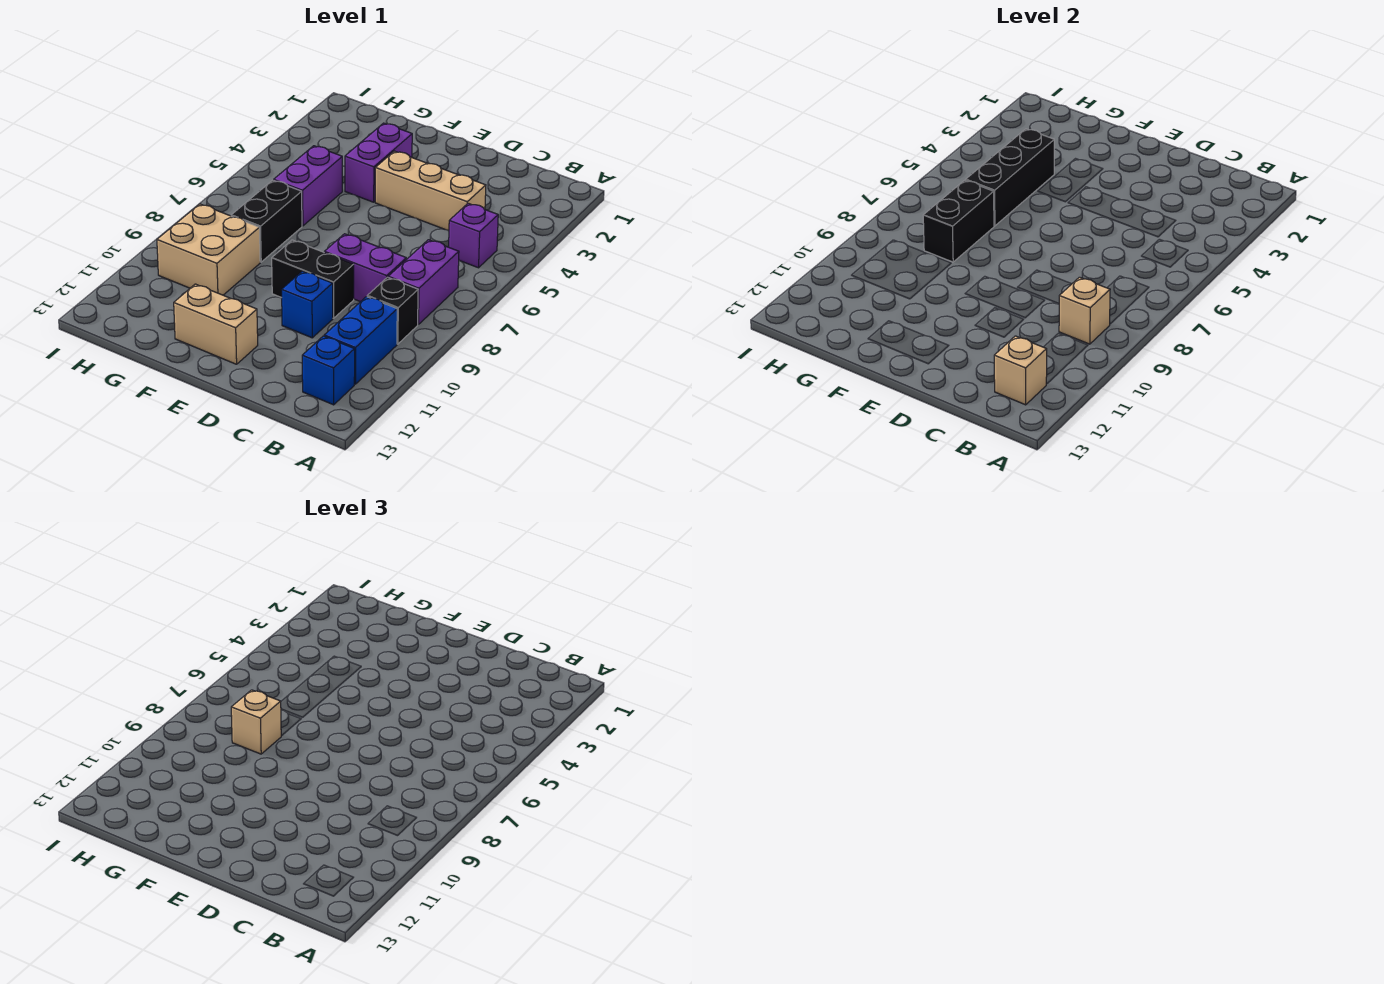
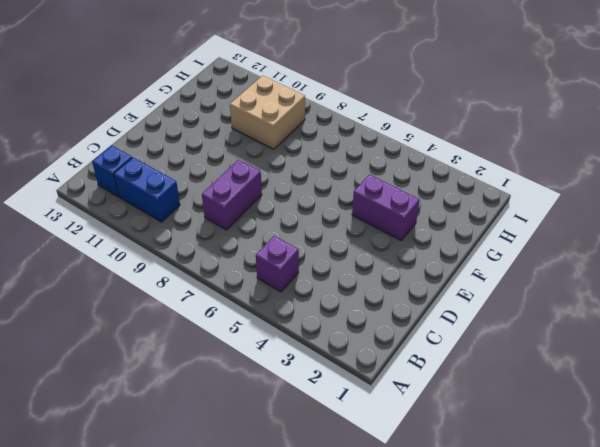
none -> purple brick B7:B8 level 1
none -> black brick B9 level 1
none -> tan brick C4:E4 level 1

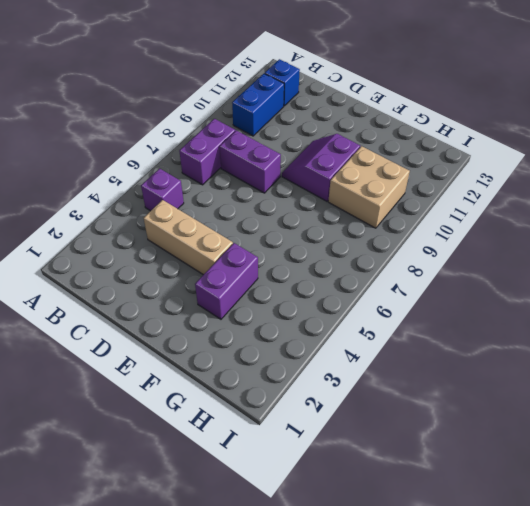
purple slope E9:F10 level 1 top F -> black brick D9:E9 level 1
none -> black brick B9 level 1
none -> blue brick D10 level 1
none -> tan brick E12:F12 level 1

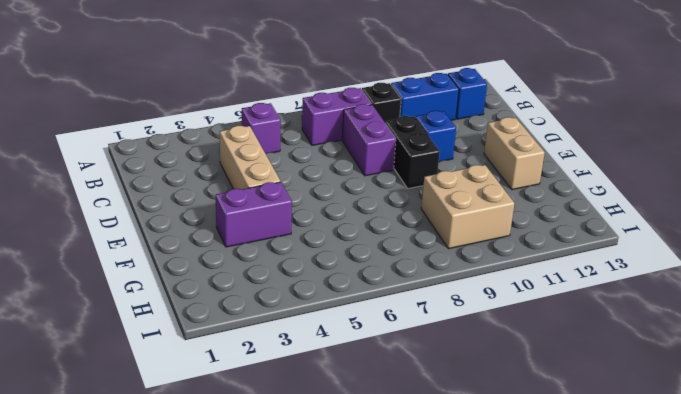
none -> purple brick G5:G6 level 1
none -> black brick G7:G8 level 1
none -> tan brick B9 level 2

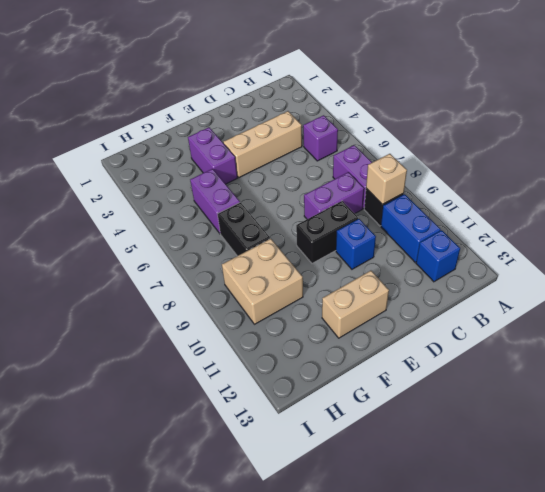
none -> tan brick B12 level 2
none -> black brick G4:G6 level 2
none -> black brick G7:G8 level 2

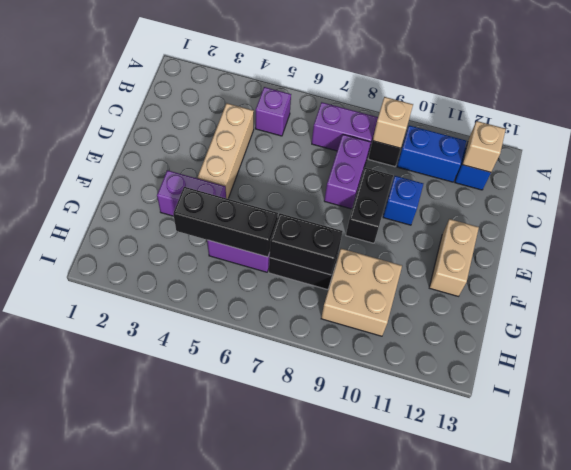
none -> tan brick G8 level 3

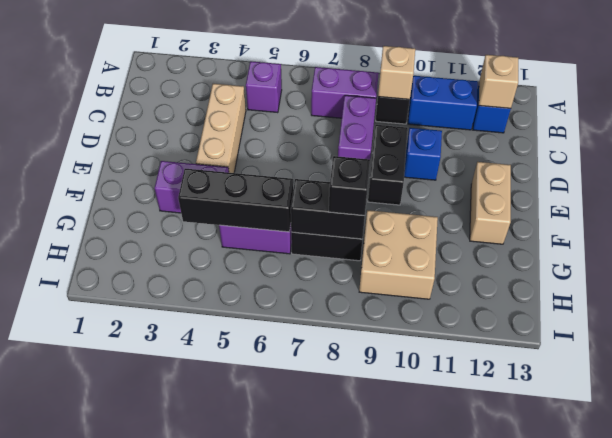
black brick G8 level 3 -> tan brick G8 level 3

